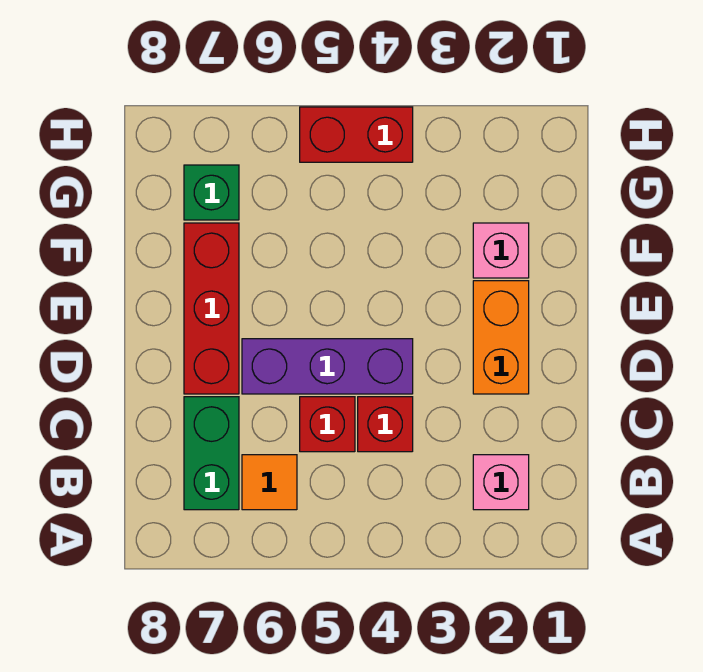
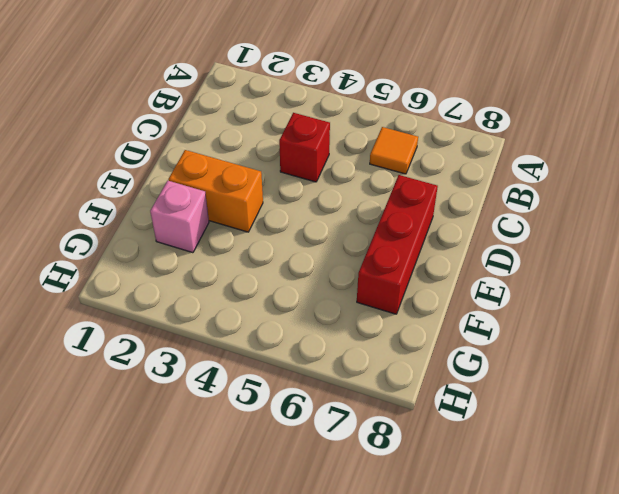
orange brick E2:E3 level 1 -> orange brick D2:E2 level 1
none -> pink brick B2 level 1
none -> green brick B7:C7 level 1

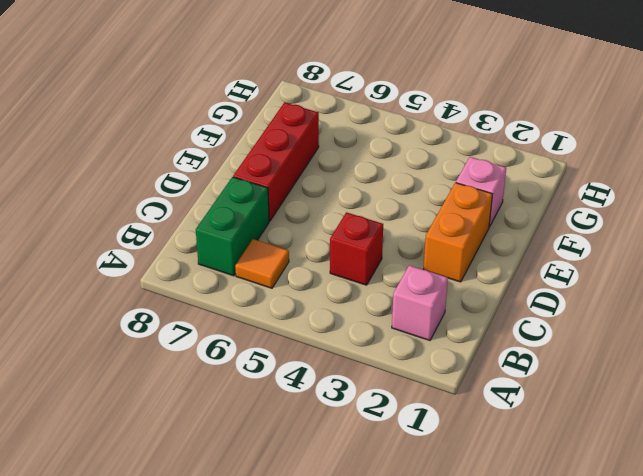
none -> red brick C5 level 1
none -> purple brick D4:D6 level 1

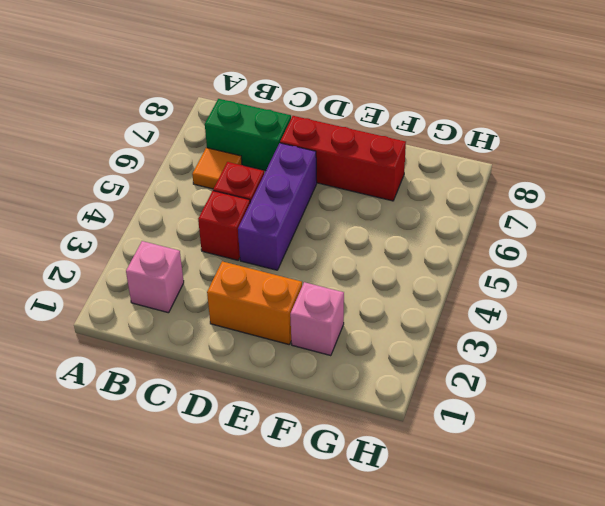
none -> green brick G7 level 1
none -> red brick H4:H5 level 1

